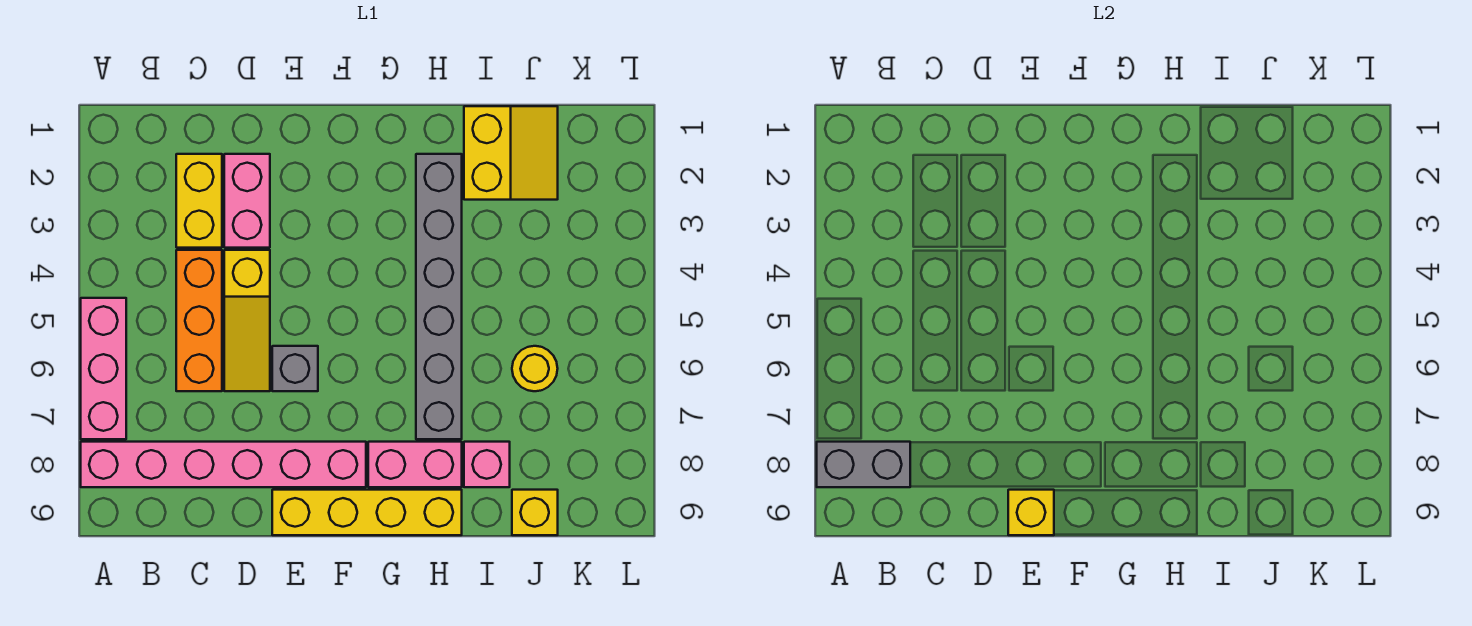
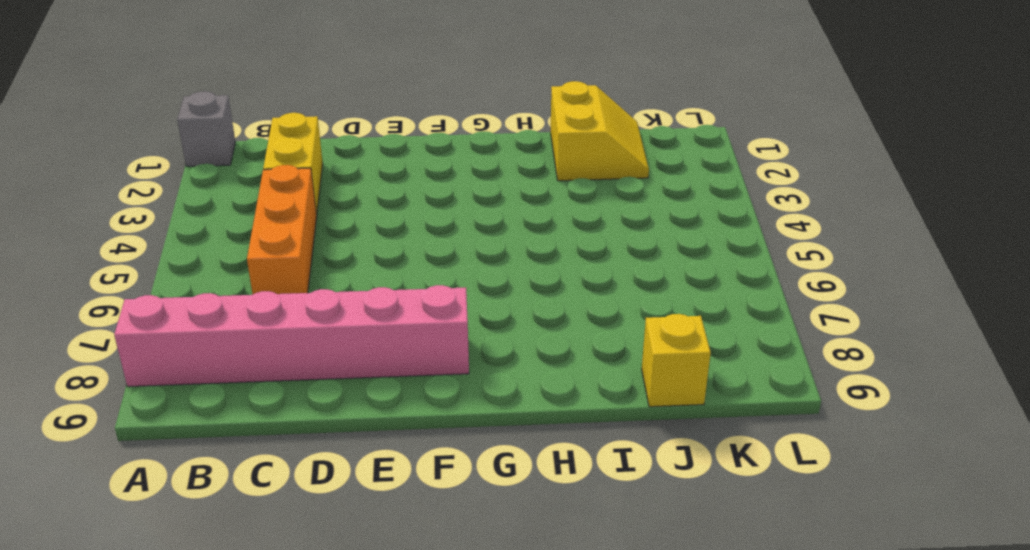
grey brick A1 level 1 -> grey brick E6 level 1
none -> pink brick A5:A7 level 1
none -> pink brick D2:D3 level 1
none -> yellow slope D4:D6 level 1 top 4

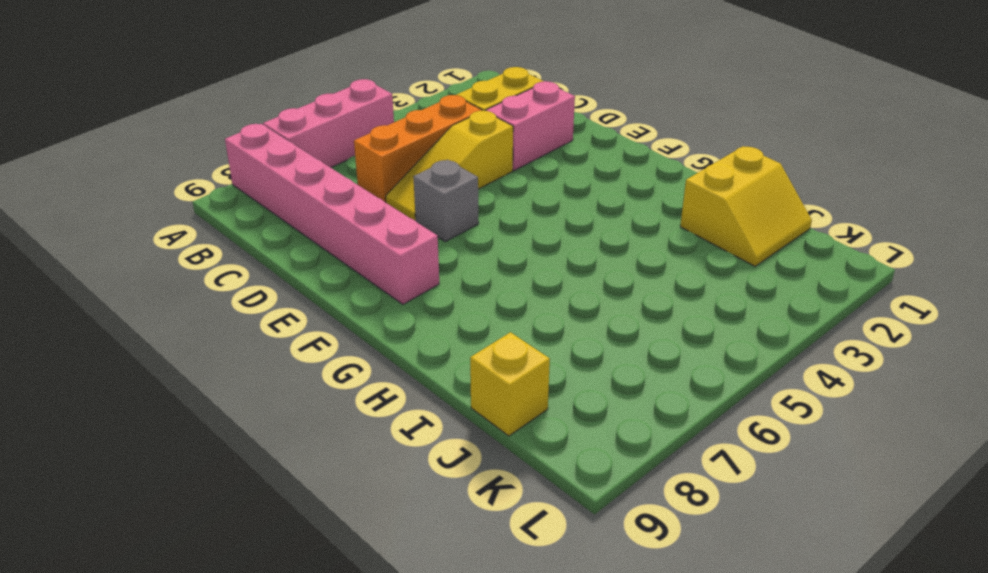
none -> yellow brick E9:H9 level 1
none -> pink brick G8:H8 level 1
none -> grey brick H2:H7 level 1

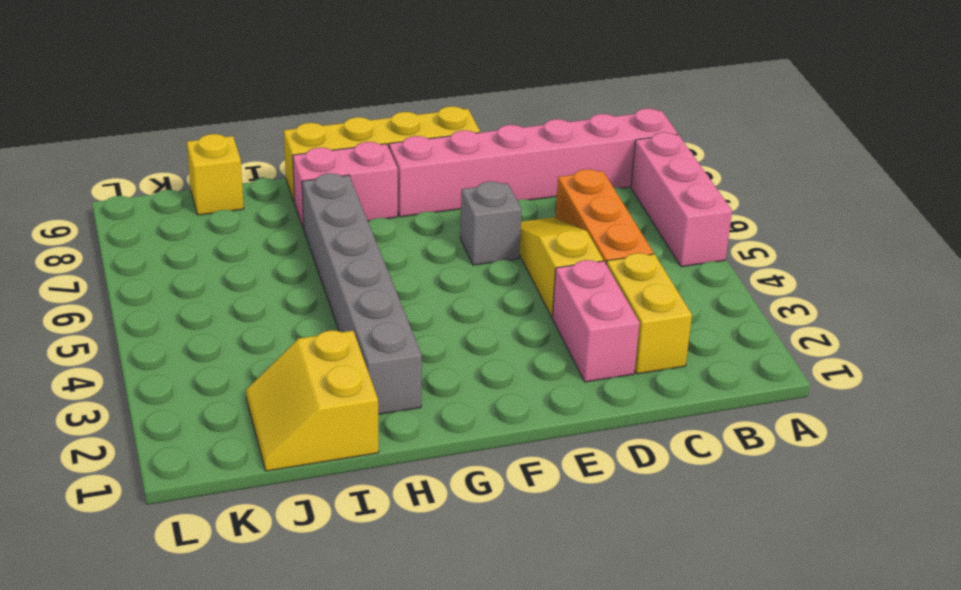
none -> pink brick I8 level 1
none -> yellow round brick J6 level 1
none -> grey brick A8:B8 level 2

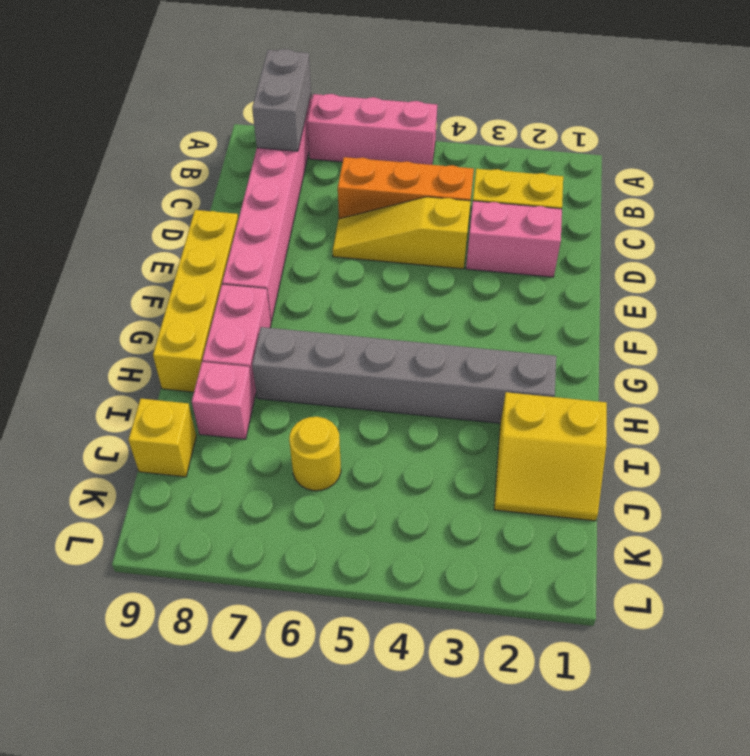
none -> grey brick E6 level 1
none -> yellow brick E9 level 2

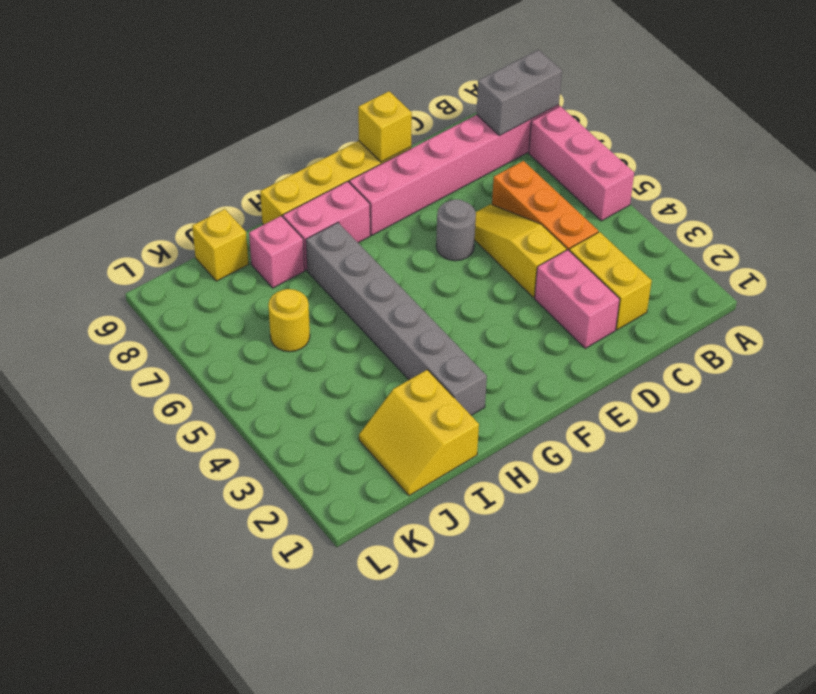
grey round brick E6 level 1 -> grey brick E6 level 1

